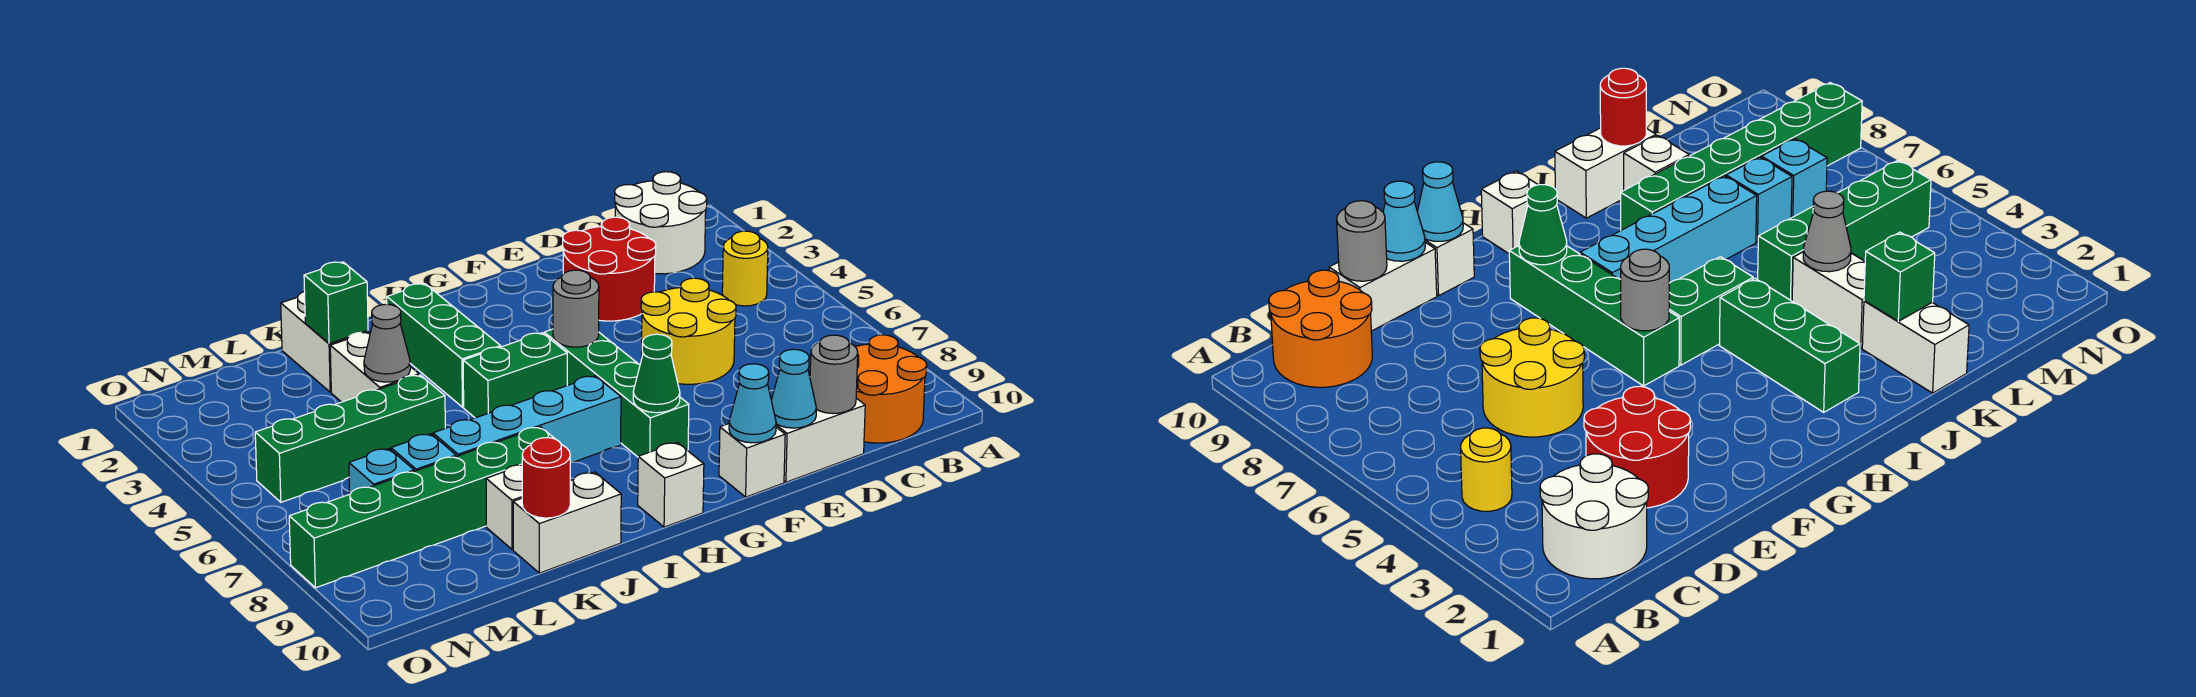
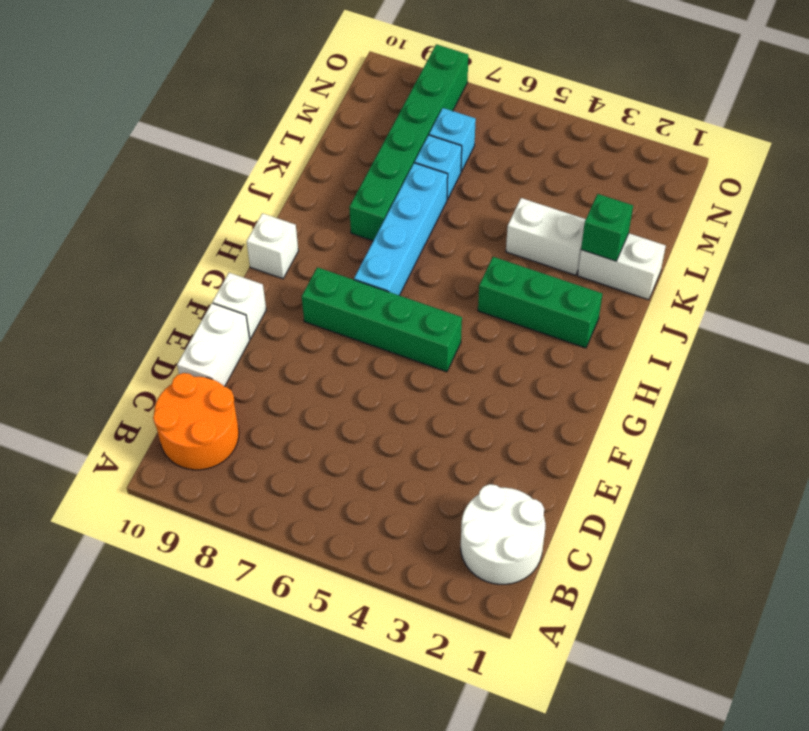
none -> yellow round brick B4 level 1
none -> red round brick D2:E3 level 1
none -> yellow round brick D5:E6 level 1

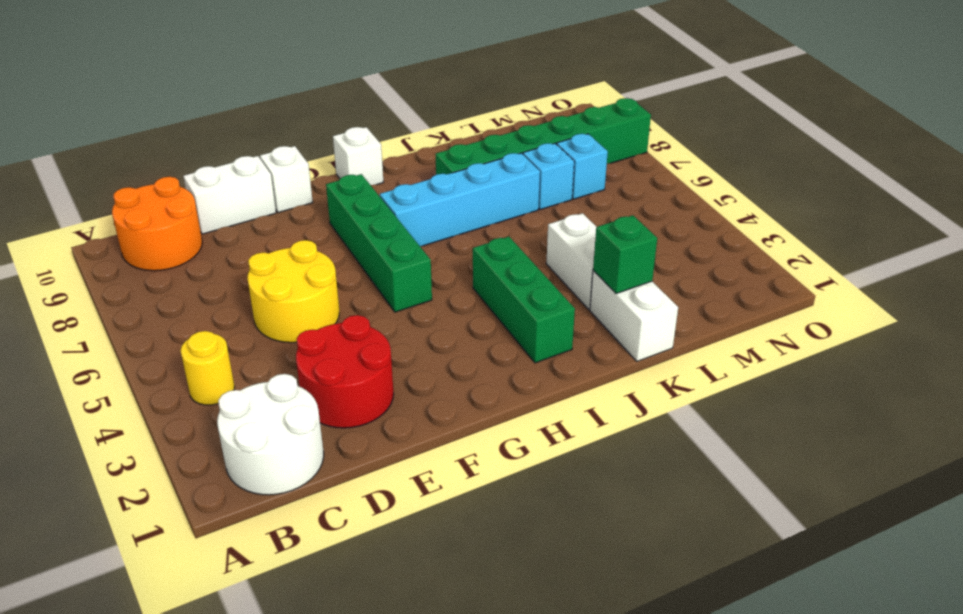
none -> green brick H5:I5 level 1
none -> white brick J10:K10 level 1
none -> green brick K5:N5 level 1

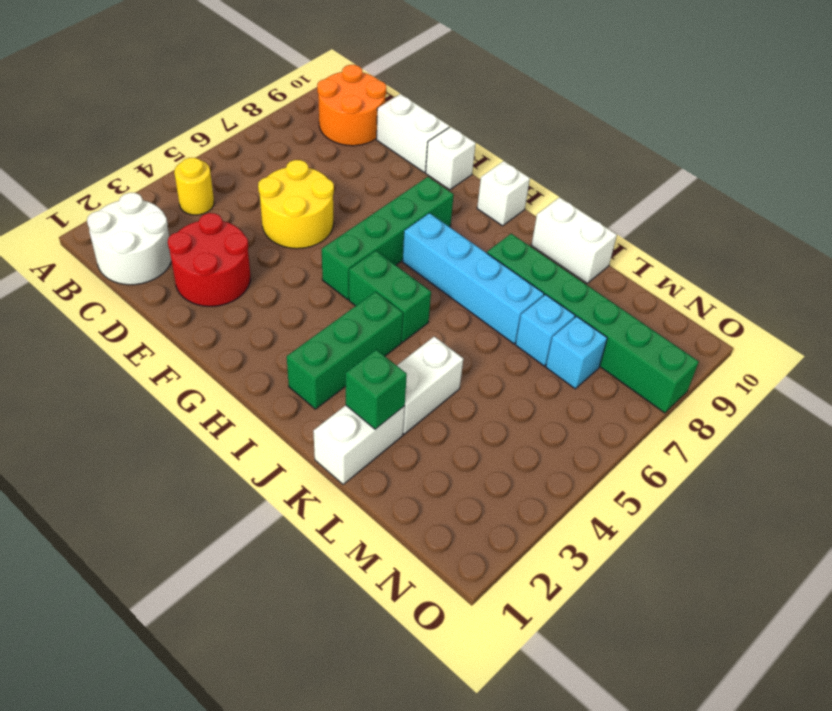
none -> green brick K5:N5 level 1
none -> white brick K9 level 1
none -> grey round brick D10 level 2

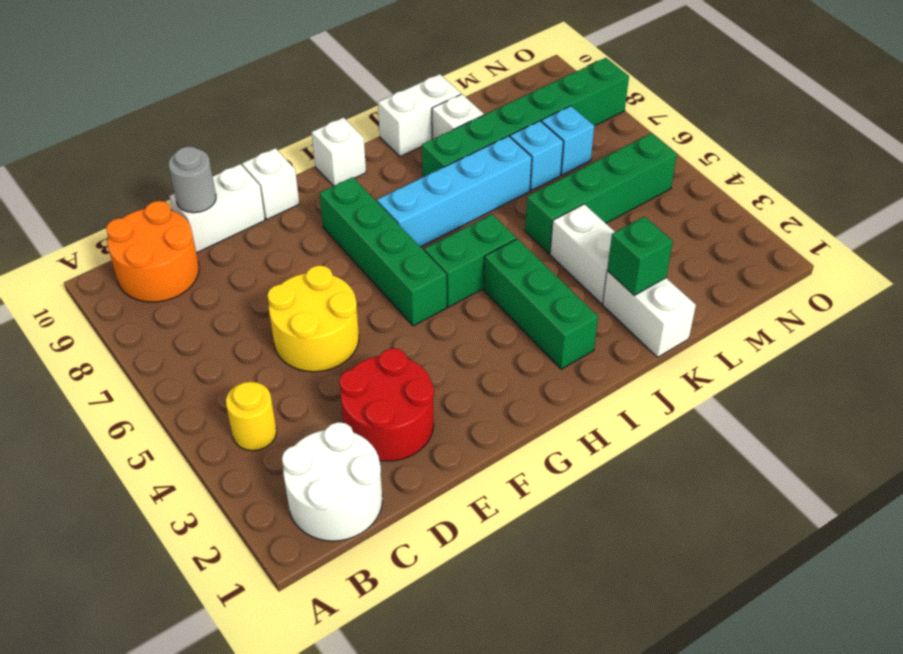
none -> cyan cone E10 level 2
none -> cyan cone F10 level 2
none -> grey round brick G5 level 2

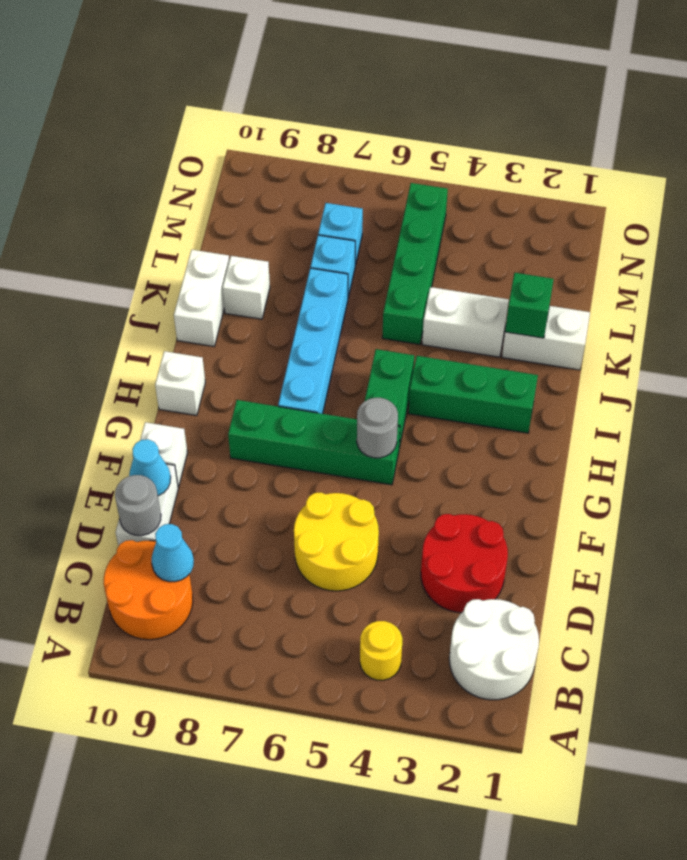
cyan cone C9 level 2 -> cyan cone F10 level 2
none -> green brick J8:O8 level 1
none -> green cone G8 level 2
none -> grey cone K4 level 2

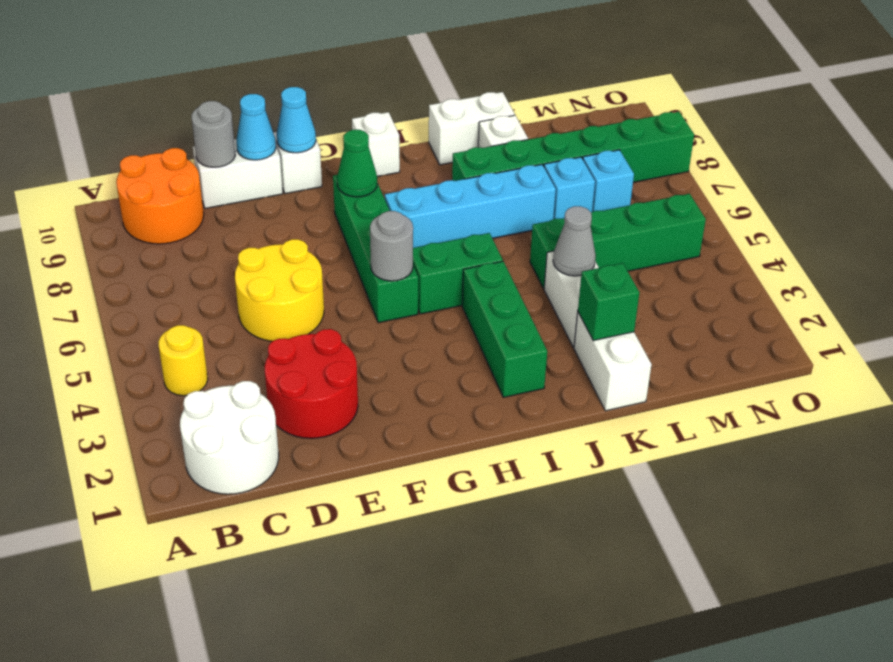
none -> red round brick K10 level 2

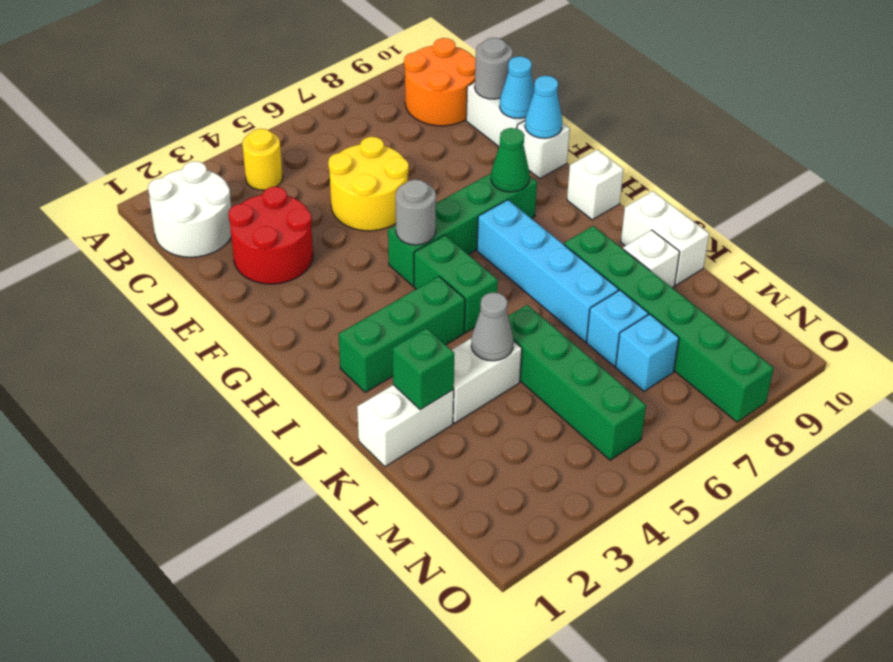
none -> red round brick K10 level 2

